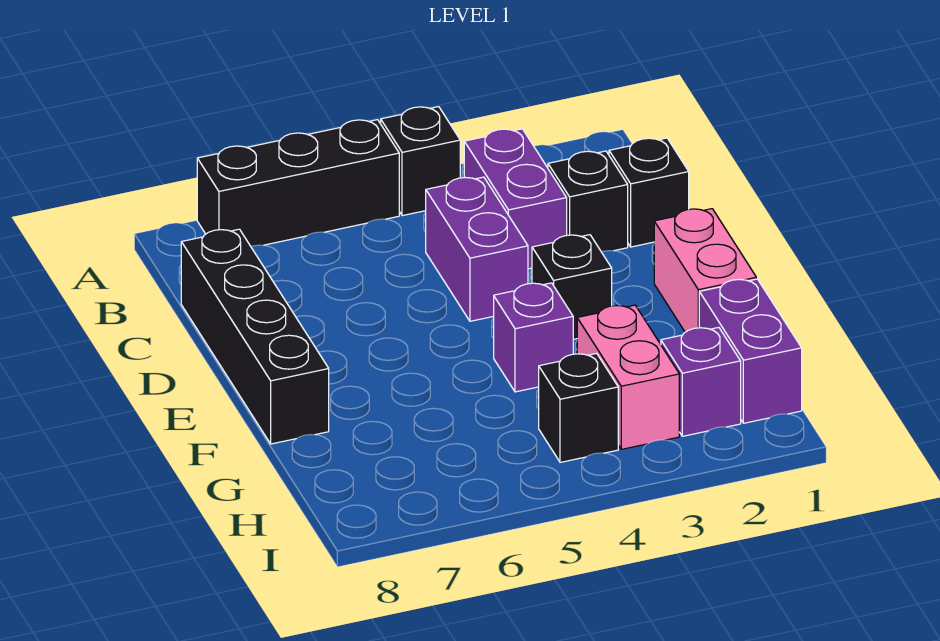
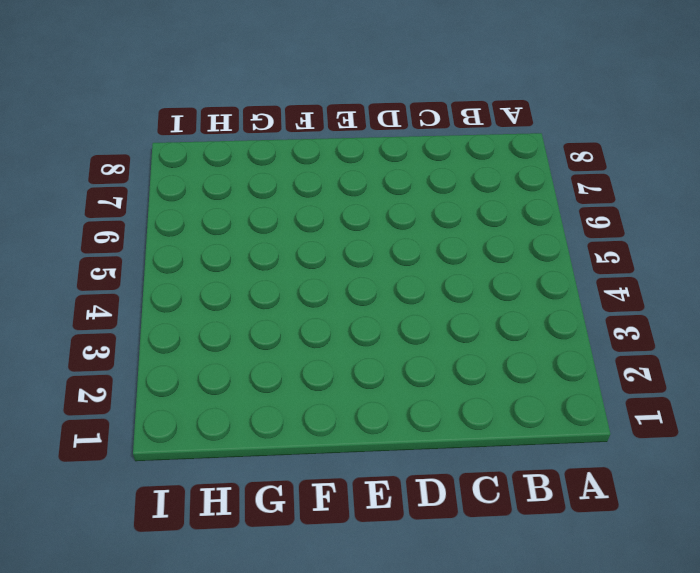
none -> black brick A4 level 1
none -> black brick A5:A7 level 1
none -> purple brick B3:C3 level 1

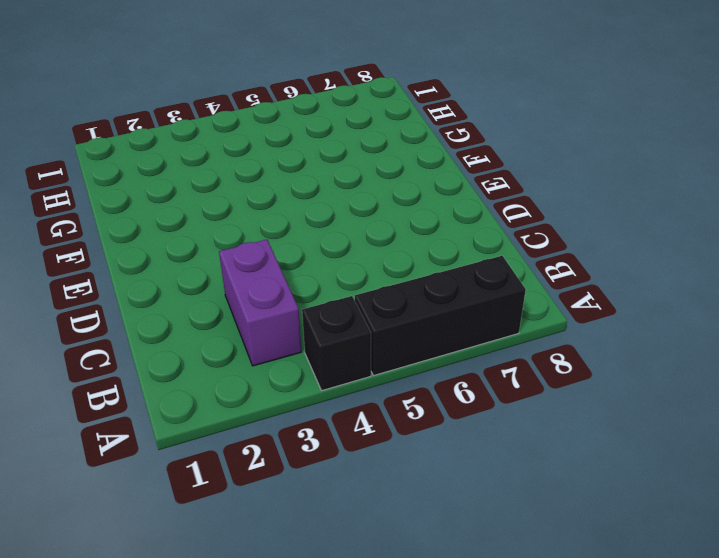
none -> black brick C1 level 1
none -> black brick C2 level 1
none -> purple brick C4:D4 level 1

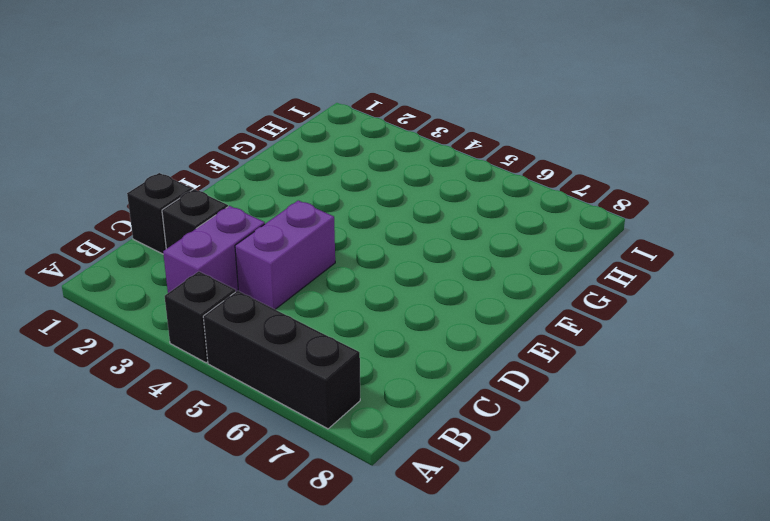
none -> black brick C8:F8 level 1
none -> pink brick E1:F1 level 1
none -> black brick E3 level 1

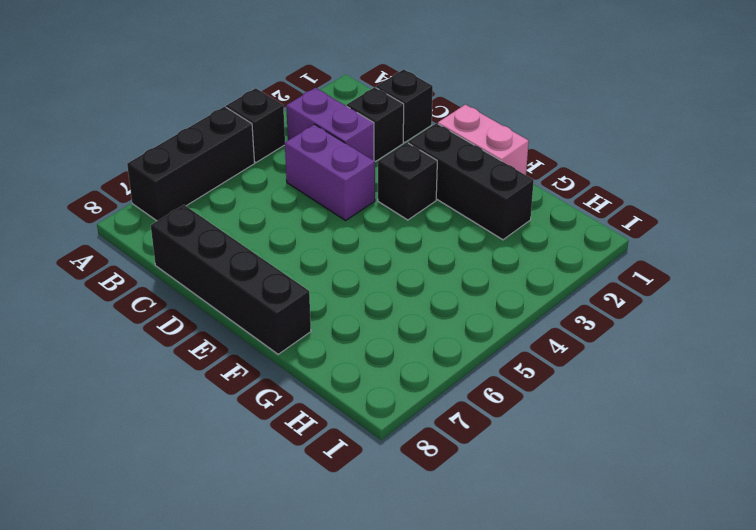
black brick E2:G2 level 1 -> none
none -> purple brick F4 level 1
none -> purple brick G1:H1 level 1
none -> pink brick G3:H3 level 1

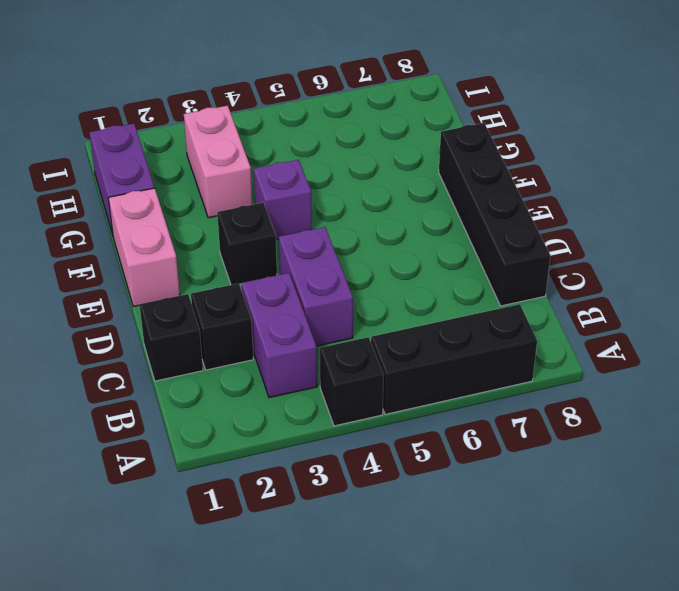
none -> purple brick H2 level 1
none -> black brick H4 level 1

